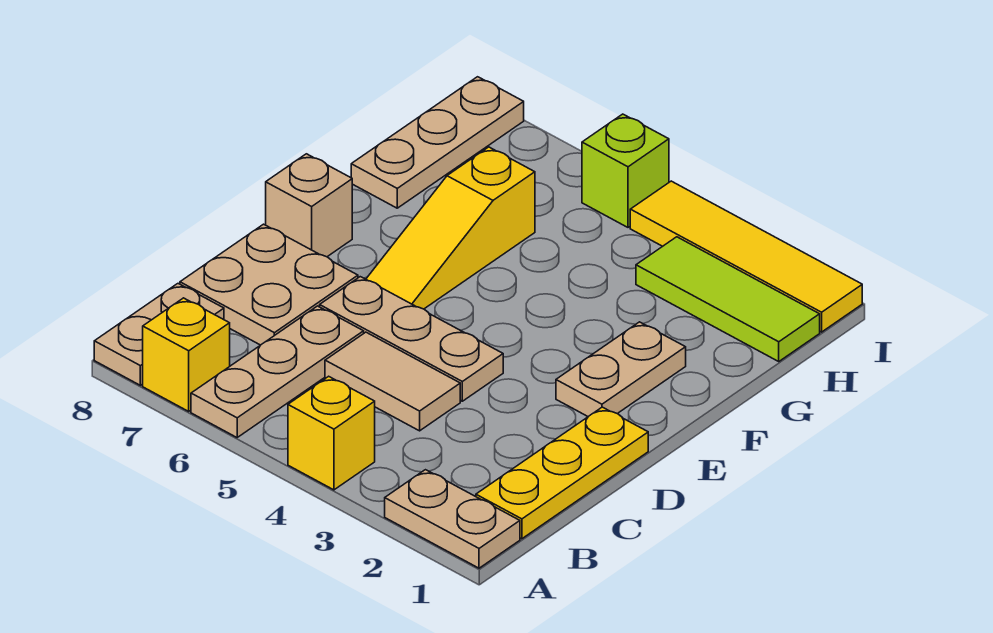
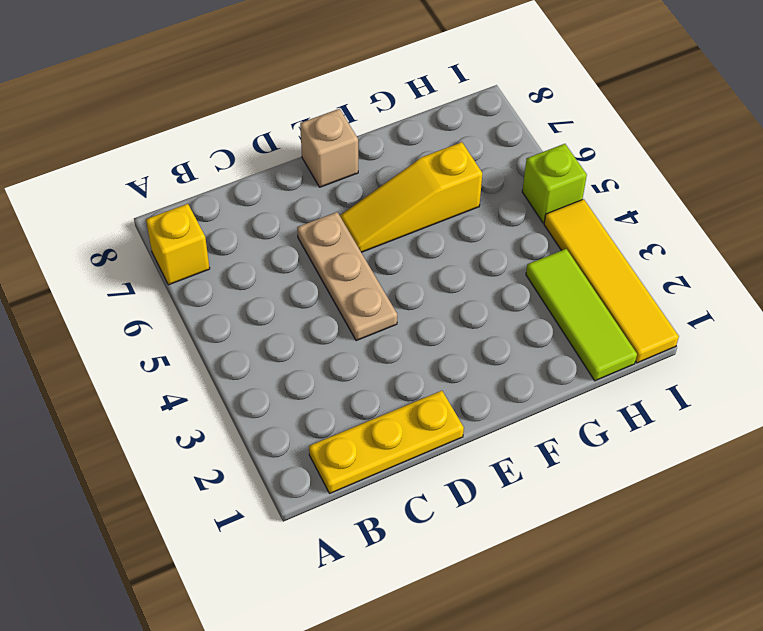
none -> tan plate A1:A2 level 1
none -> yellow brick A4 level 1
none -> tan plate A6:C6 level 1

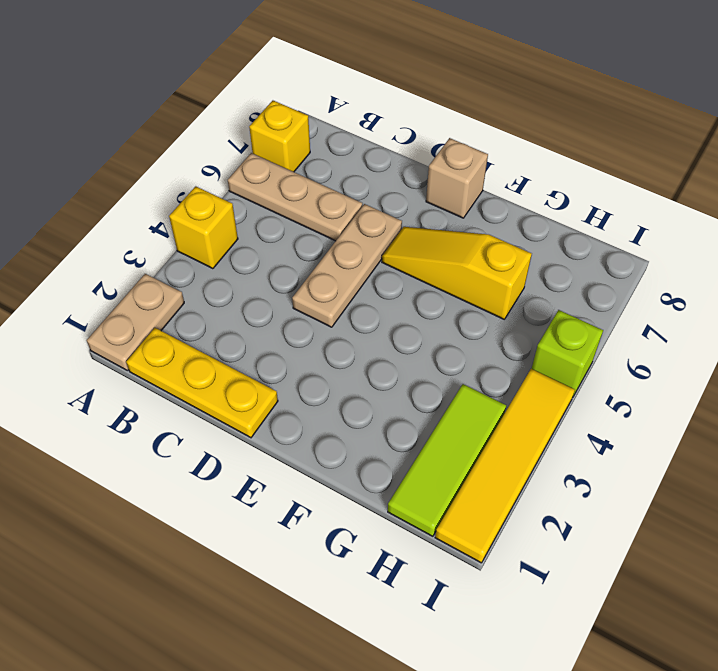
none -> tan plate A8:B8 level 1
none -> tan tile C4:C5 level 1
none -> tan plate C7:D8 level 1

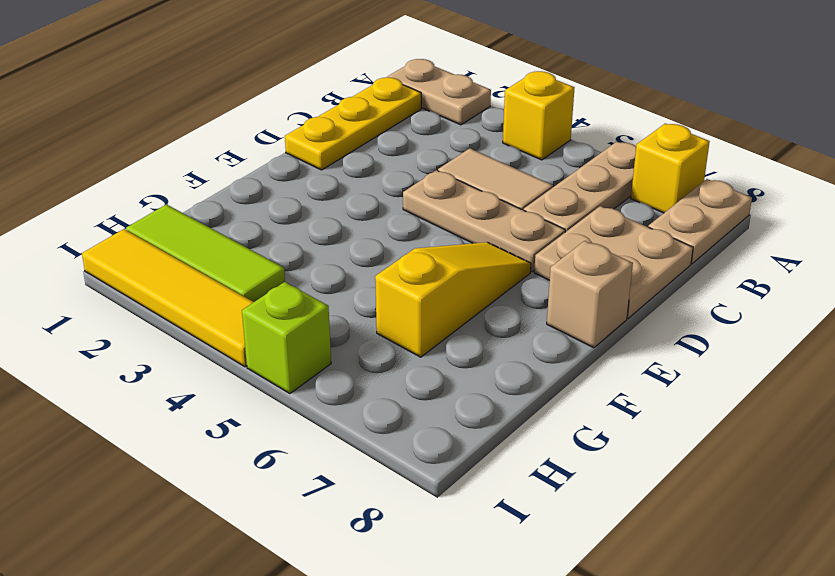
none -> tan plate E2:F2 level 1
none -> tan plate G8:I8 level 1

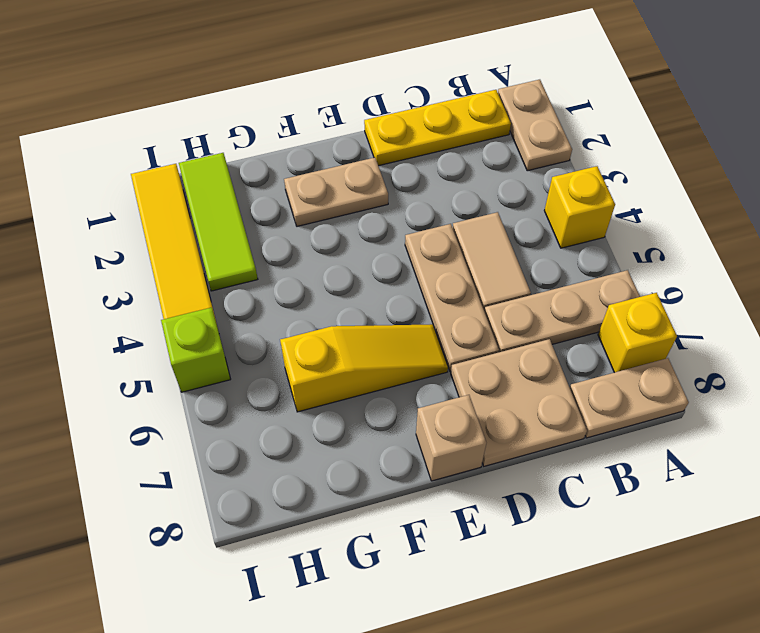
none -> tan plate G8:I8 level 1

